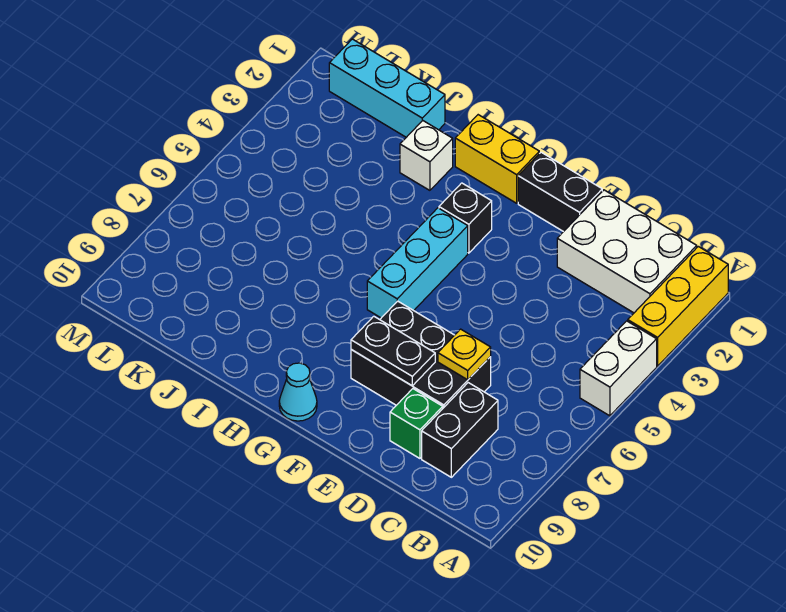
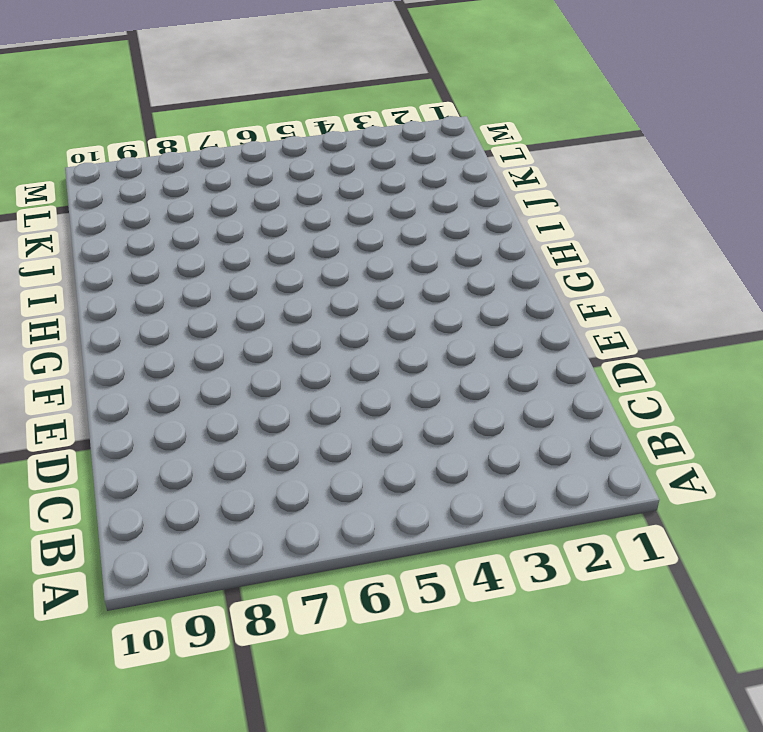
none -> yellow brick A1:A3 level 1
none -> white brick A4:A5 level 1
none -> white brick B1:D2 level 1

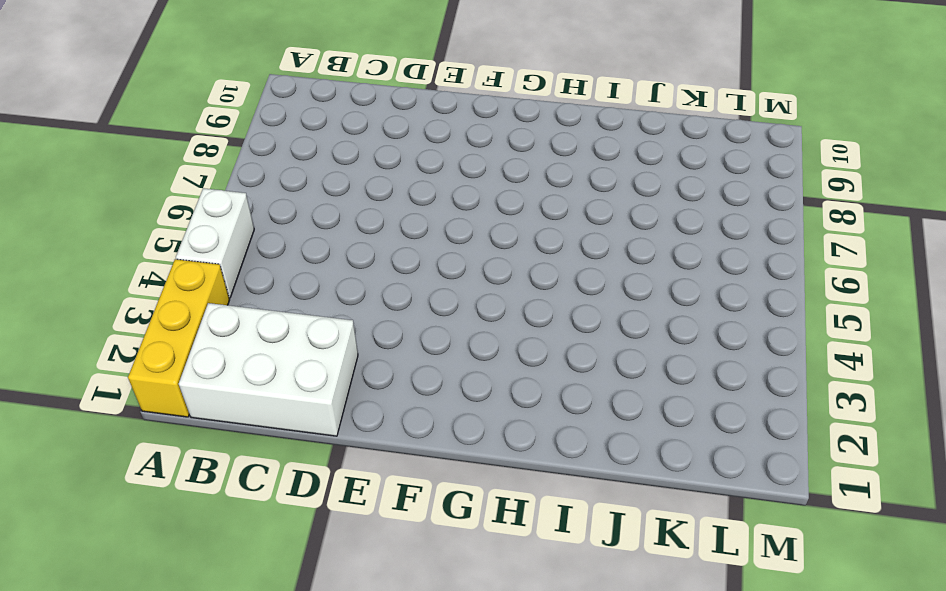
none -> black brick C8:C9 level 1
none -> black brick D7:F8 level 1
none -> green brick D9 level 1

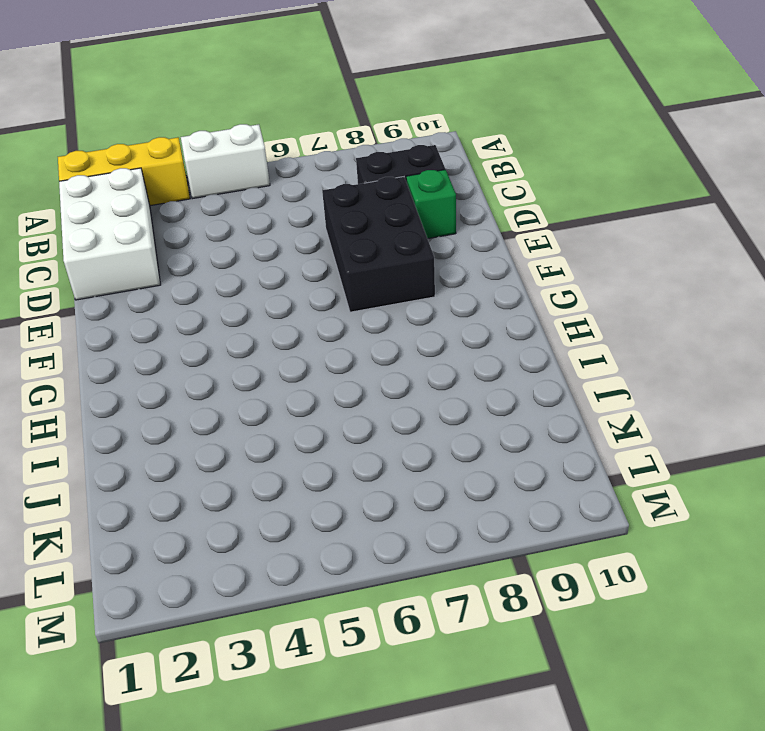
none -> black brick E1:F1 level 1
none -> yellow brick G1:H1 level 1
none -> black brick G3 level 1

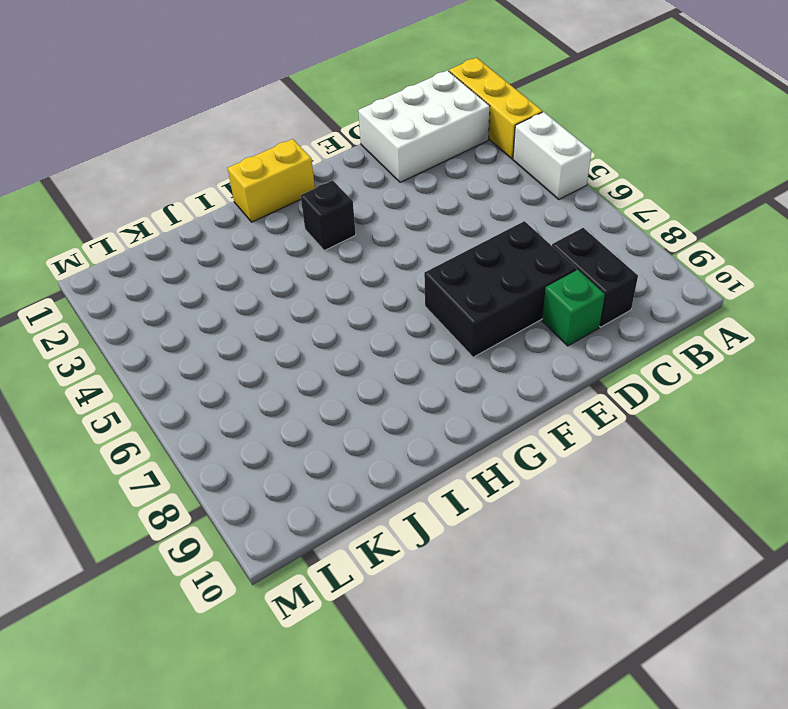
none -> black brick E1:F1 level 1
none -> cyan brick G4:G6 level 1
none -> cyan cone G10 level 1

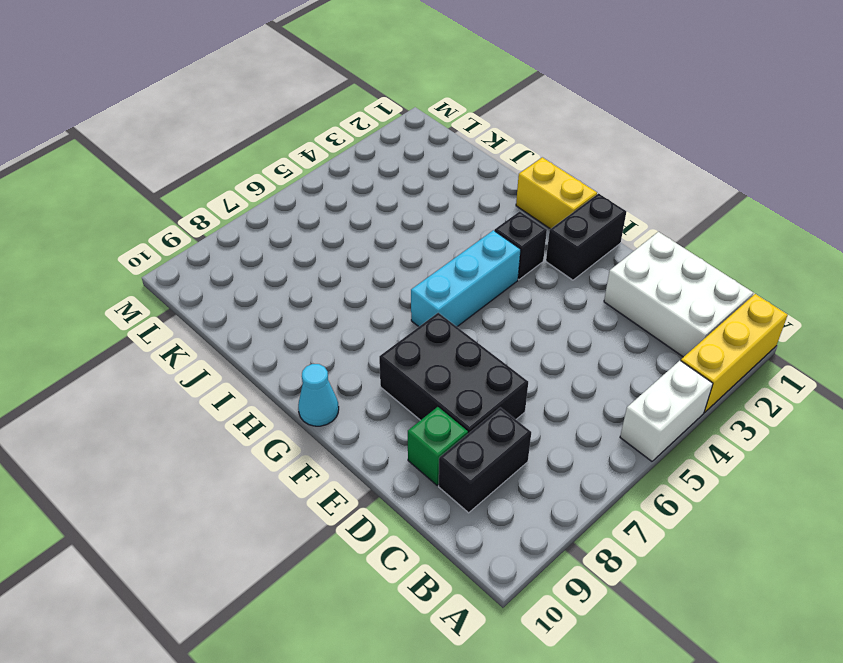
black brick F1:F2 level 1 -> black brick E1:F1 level 1
none -> white brick I2 level 1
none -> cyan brick J1:L1 level 1
none -> yellow plate D7 level 2

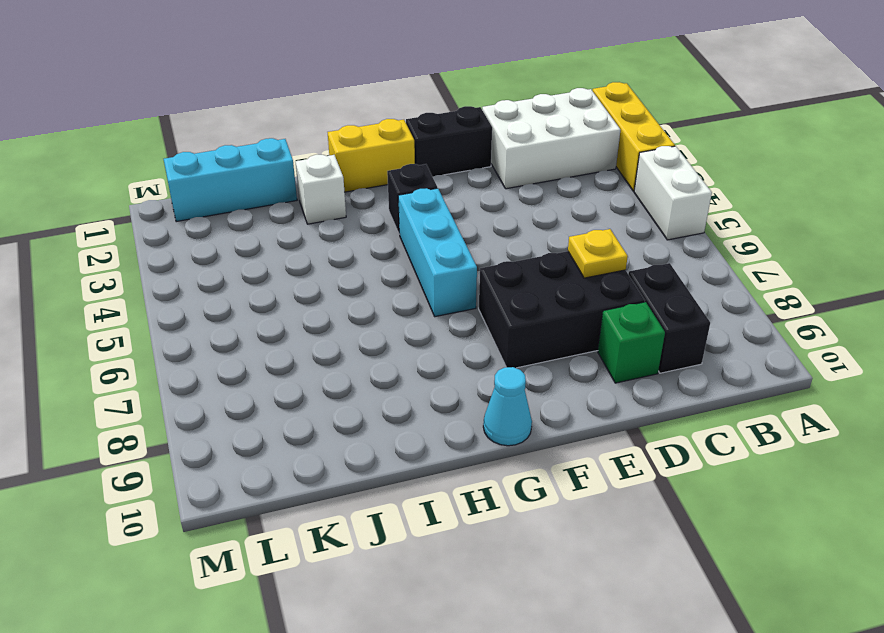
none -> black plate E8:F8 level 2

